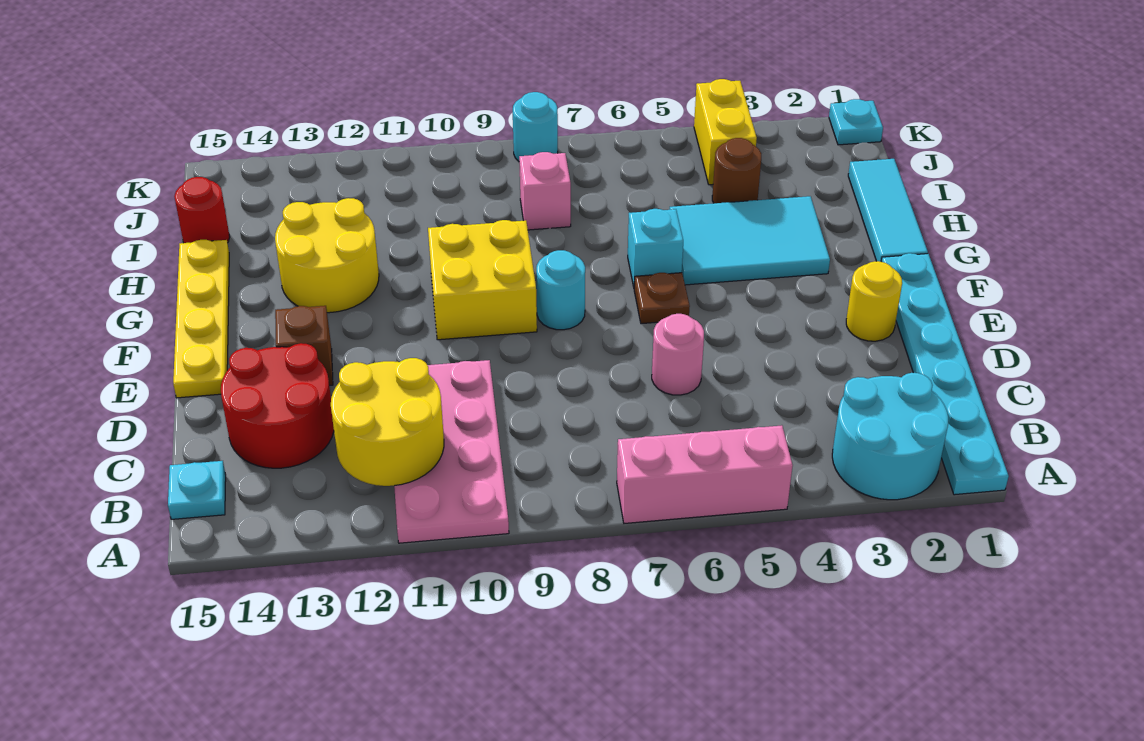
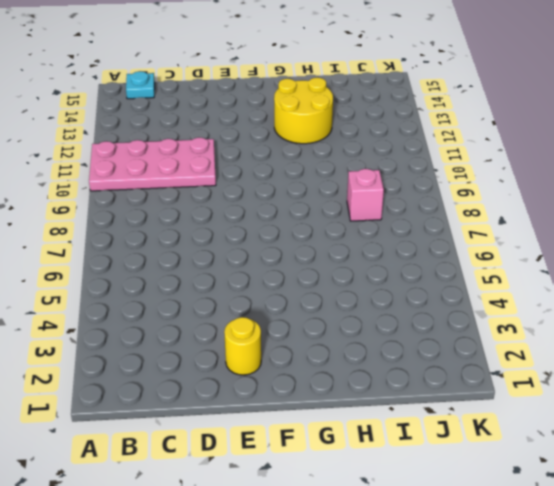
none -> cyan plate A1:F1 level 1
none -> cyan round brick A2:B3 level 1
none -> pink brick A5:A7 level 1

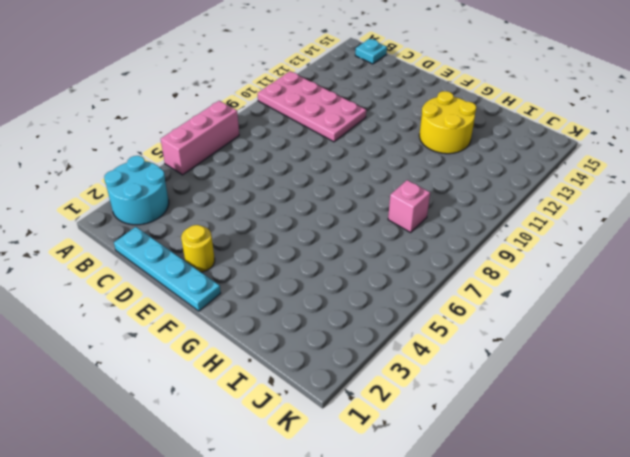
cyan plate C1:F1 level 1 -> cyan plate A1:F1 level 1
none -> red round brick C13:D14 level 1
none -> pink round brick D6 level 1
none -> brown brick E13 level 1

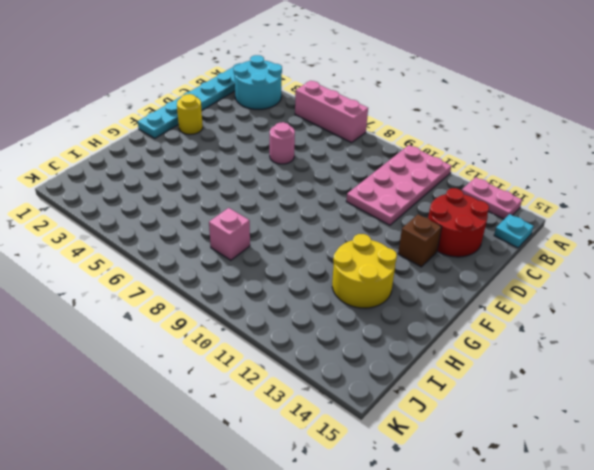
pink plate A13:A14 level 1 -> none
none -> yellow plate E15:H15 level 1
none -> brown plate F6 level 1
none -> cyan round brick F8 level 1

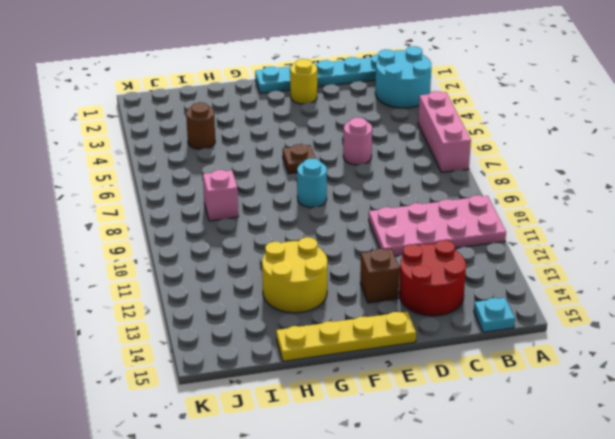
none -> yellow brick F9:G10 level 1
none -> cyan tile G1:I1 level 1
none -> cyan tile G3:H5 level 1

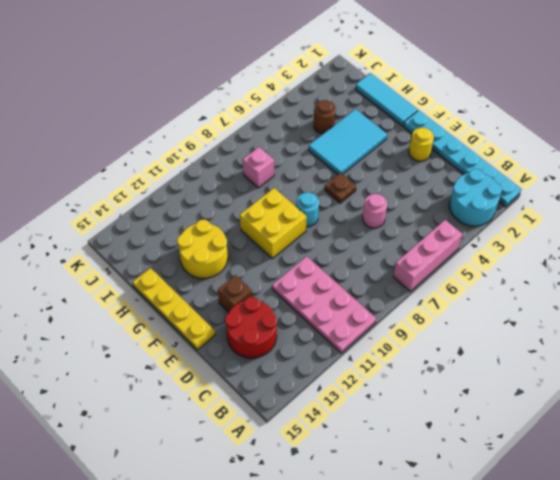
none -> cyan plate B15 level 1
none -> cyan brick G6 level 1
none -> red round brick I15 level 1

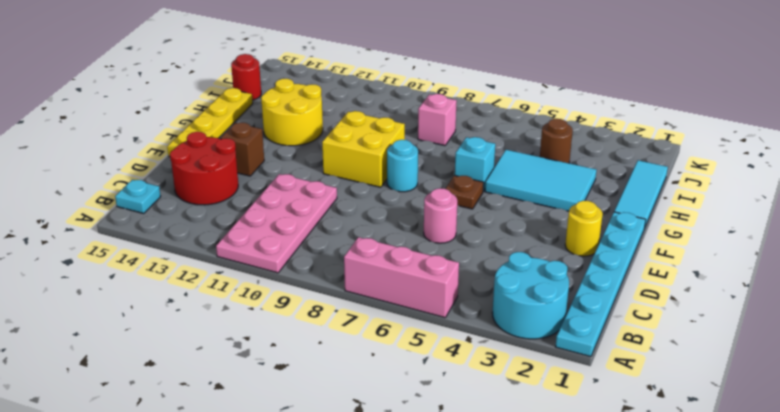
none -> yellow brick J4:K4 level 1
none -> cyan plate K1 level 1
none -> cyan round brick K8 level 1

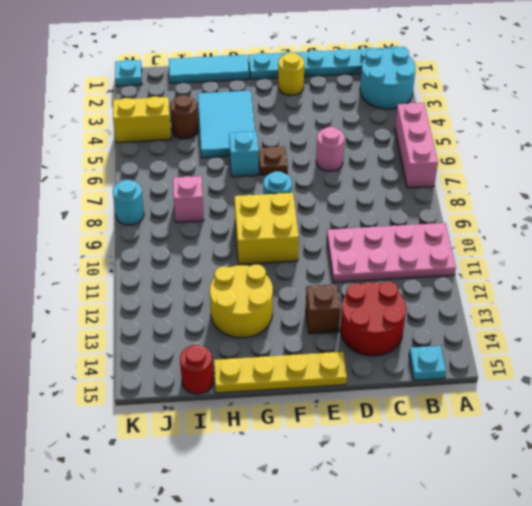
none -> yellow round brick B11:C12 level 2

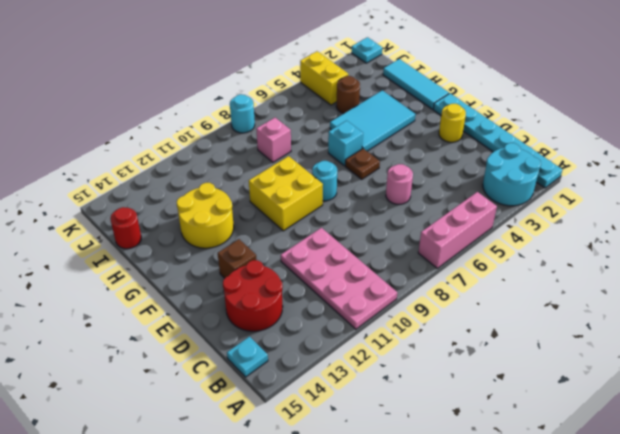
none -> yellow plate E15:H15 level 1
none -> yellow round brick B11:C12 level 2

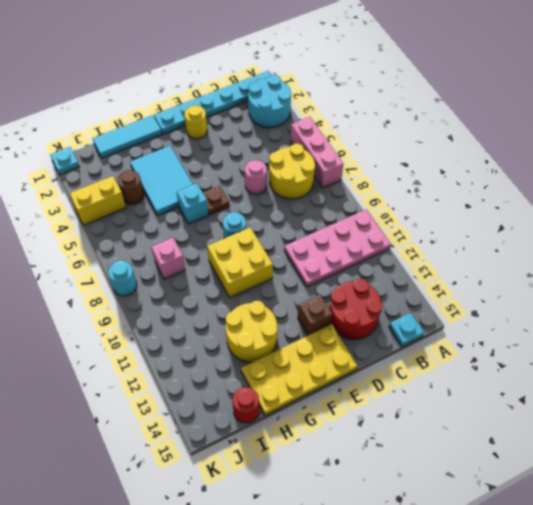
yellow round brick B6:C7 level 1 -> yellow round brick B11:C12 level 2
yellow plate E14:H15 level 1 -> yellow plate E15:H15 level 1

